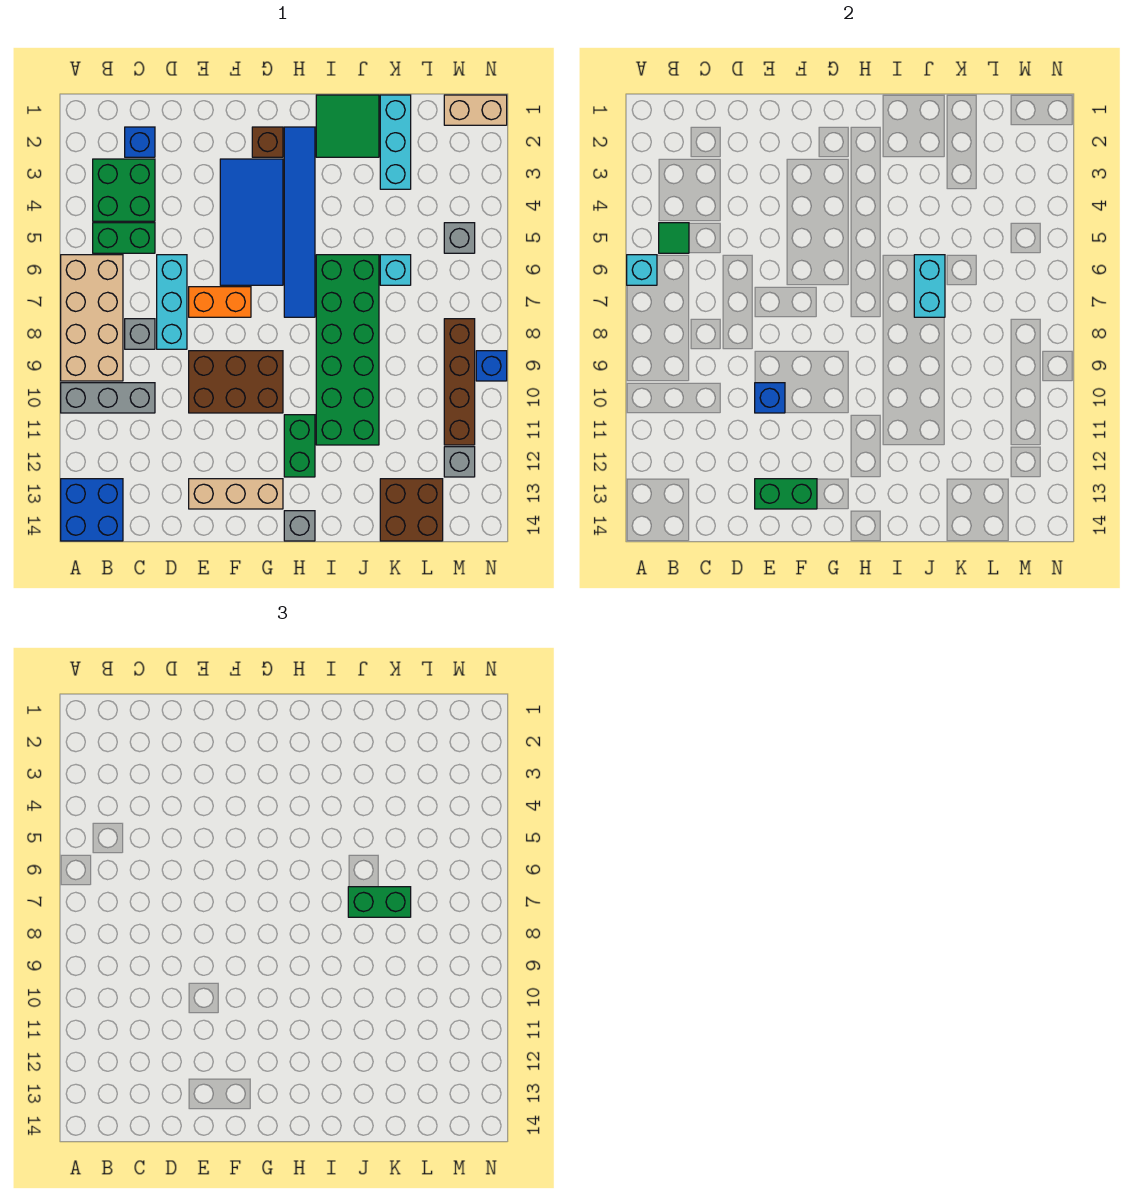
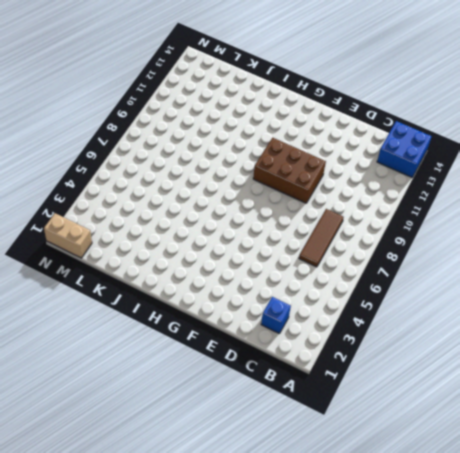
brown tile C6:C8 level 1 -> grey brick C8 level 1
none -> tan brick A6:B9 level 1
none -> grey brick A10:C10 level 1
none -> green brick B3:C4 level 1
none -> green brick B5:C5 level 1

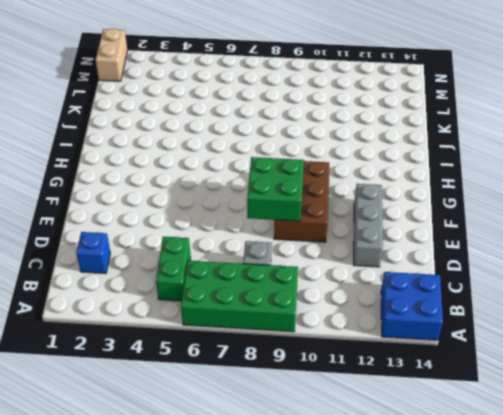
green brick A6:B9 level 1 -> tan brick A6:B9 level 1
grey brick D12:F12 level 1 -> grey brick A10:C10 level 1
green brick E8:F9 level 2 -> green brick B3:C4 level 1
none -> cyan brick D6:D8 level 1
none -> orange brick E7:F7 level 1
none -> tan brick E13:G13 level 1
none -> blue tile F3:G6 level 1

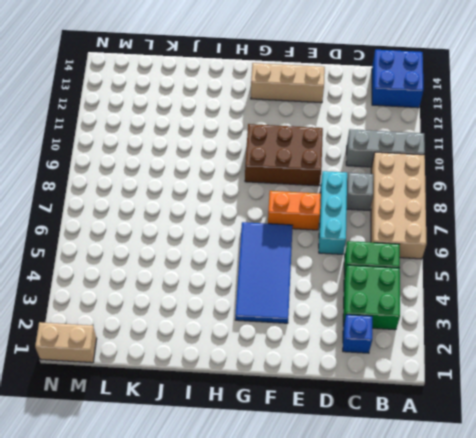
none -> brown brick G2 level 1
none -> blue tile H2:H7 level 1
none -> green brick H11:H12 level 1
none -> grey brick H14 level 1

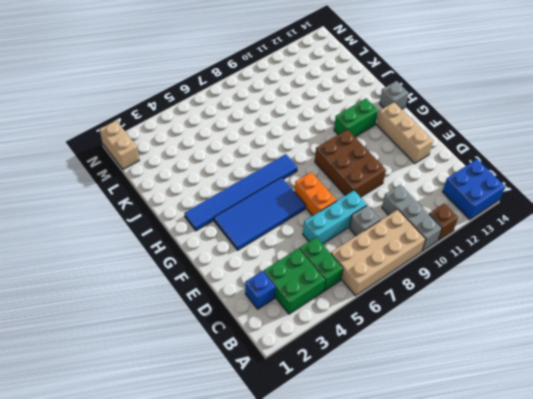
brown brick A11 level 1 -> brown brick G2 level 1
none -> green tile I1:J2 level 1
none -> green brick I6:J11 level 1
none -> cyan brick K1:K3 level 1
none -> cyan brick K6 level 1

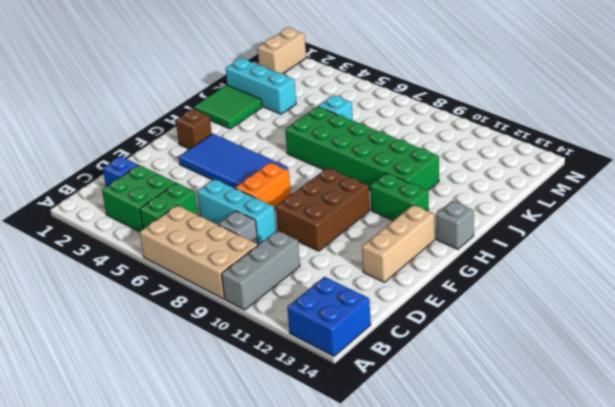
none -> blue tile H2:H7 level 1
none -> brown brick K13:L14 level 1
none -> grey brick M5 level 1
none -> brown brick M8:M11 level 1

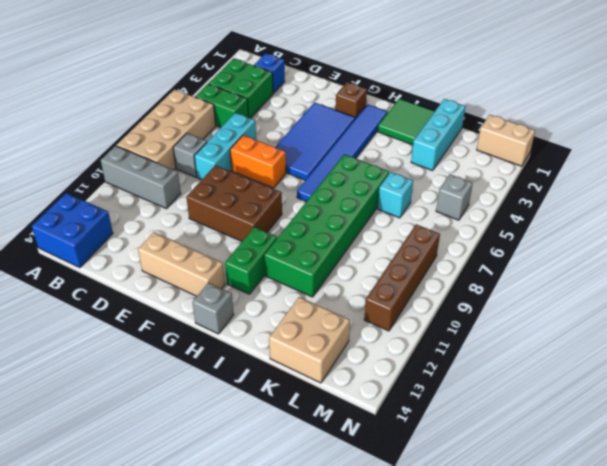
tan brick K13:L14 level 1 -> brown brick K13:L14 level 1
none -> grey brick M12 level 1
none -> blue brick N9 level 1
none -> cyan brick A6 level 2
none -> green tile B5 level 2

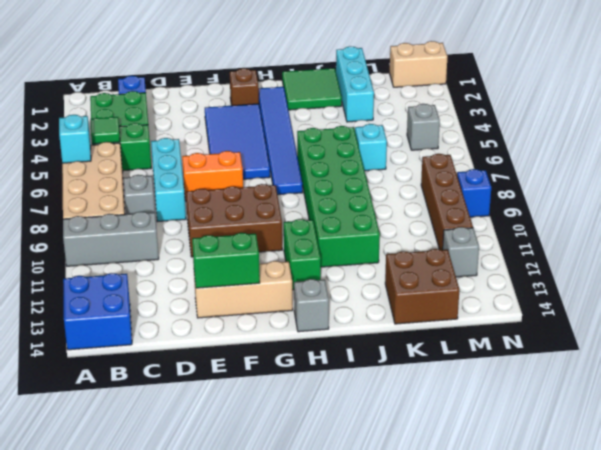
none -> blue brick E10 level 2
none -> cyan brick J6:J7 level 2
none -> green brick J7:K7 level 3

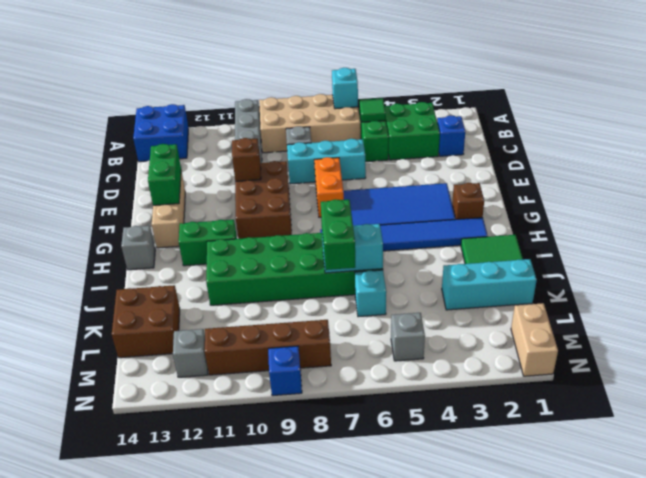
brown brick E10 level 2 -> blue brick E10 level 2

